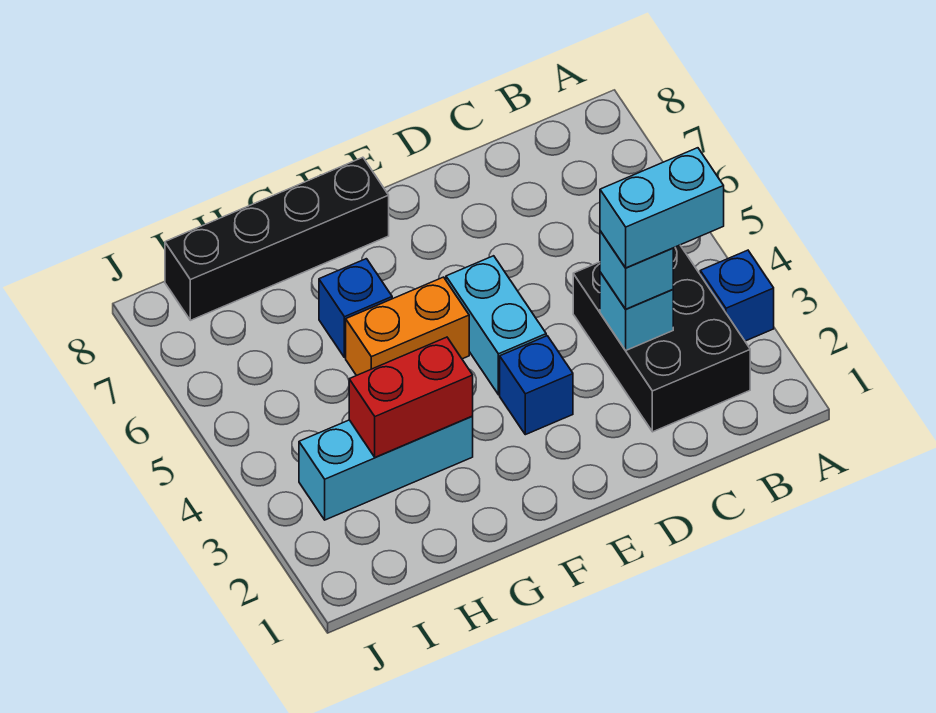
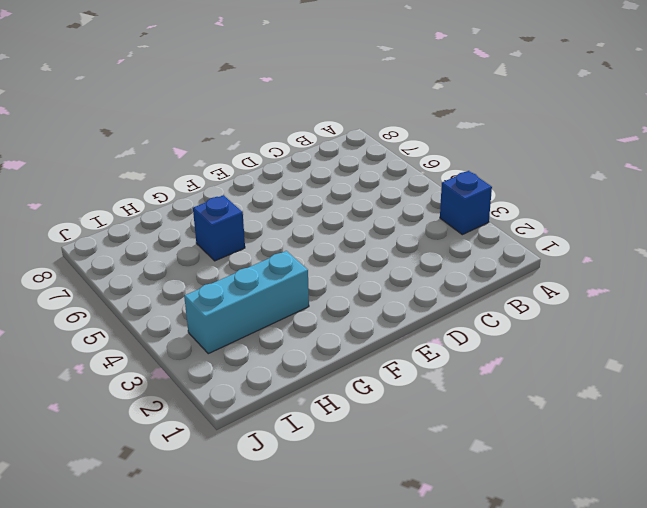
none -> black brick B2:C4 level 1
none -> blue brick E3 level 1
none -> cyan brick E4:E5 level 1

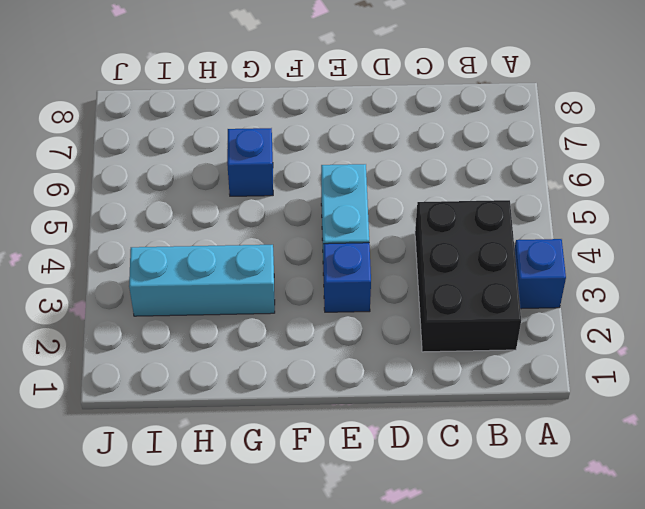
none -> orange brick F5:G5 level 1
none -> black brick F8:I8 level 1
none -> cyan brick C3 level 2

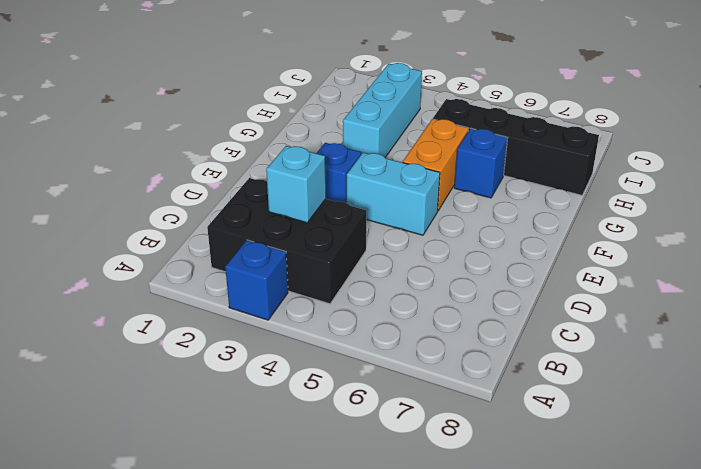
black brick H5:H8 level 1 -> black brick F8:I8 level 1
none -> red brick G3:H3 level 2
none -> cyan brick C3 level 3
none -> cyan brick B3:C3 level 4

